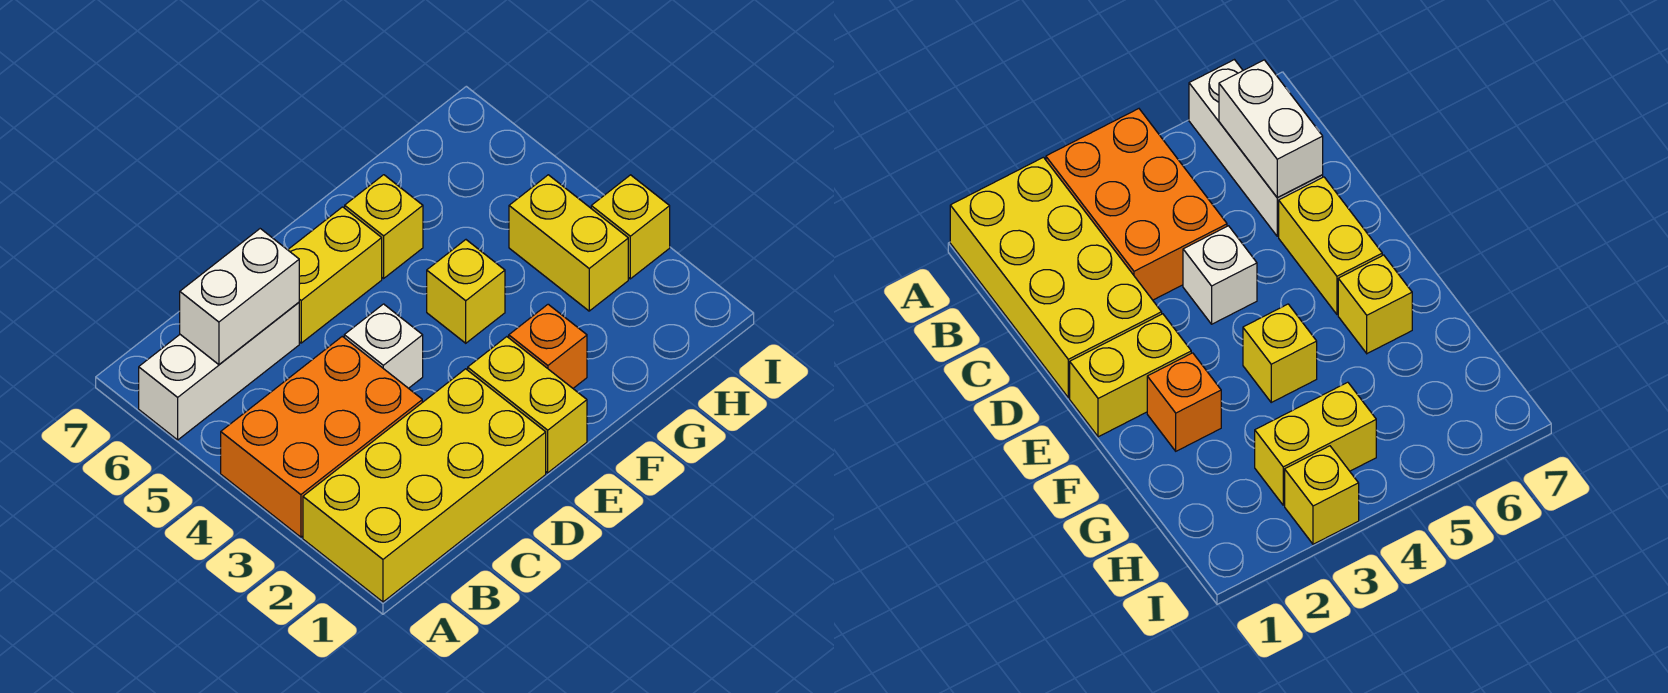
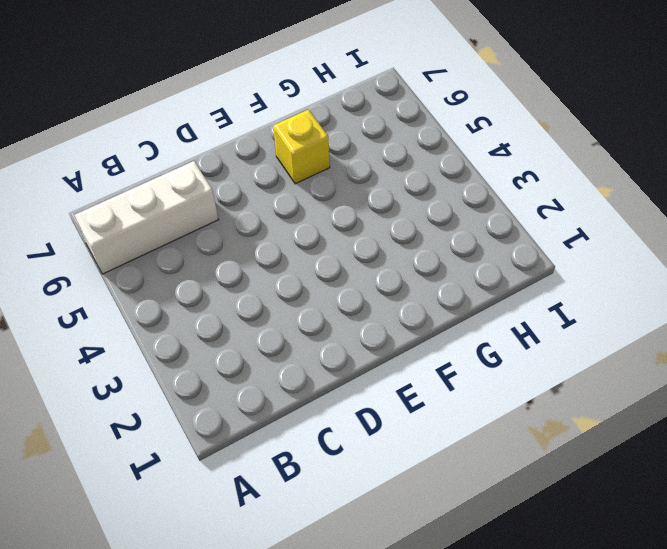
none -> yellow brick A1:D2 level 1
none -> orange brick A3:C4 level 1
none -> white brick D4 level 1

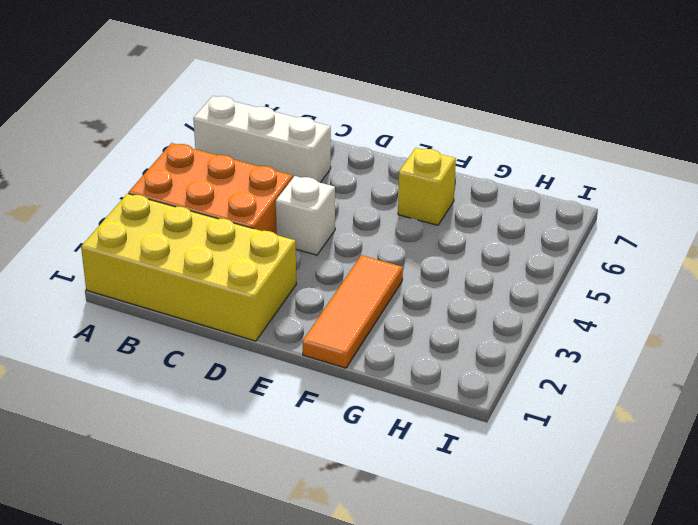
orange tile F1:F3 level 1 -> orange brick F2 level 1
none -> yellow brick D6:E6 level 1
none -> yellow brick E1:E2 level 1
none -> yellow brick F4 level 1

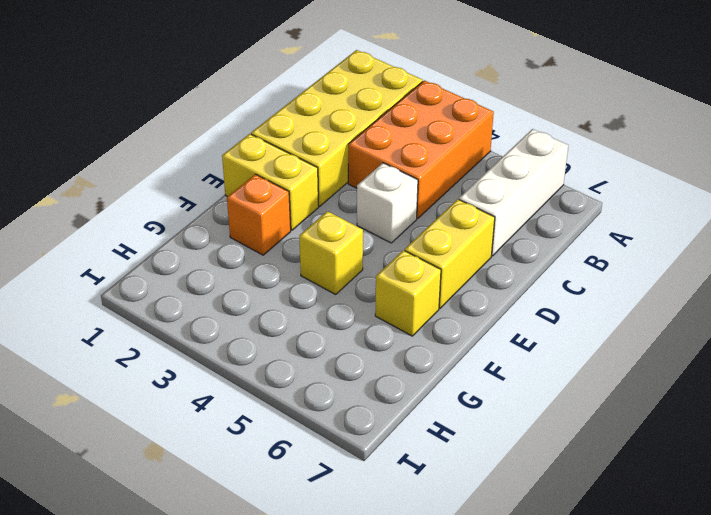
none -> yellow brick H3:H4 level 1
none -> yellow brick I3 level 1
none -> white brick B6:C6 level 2

